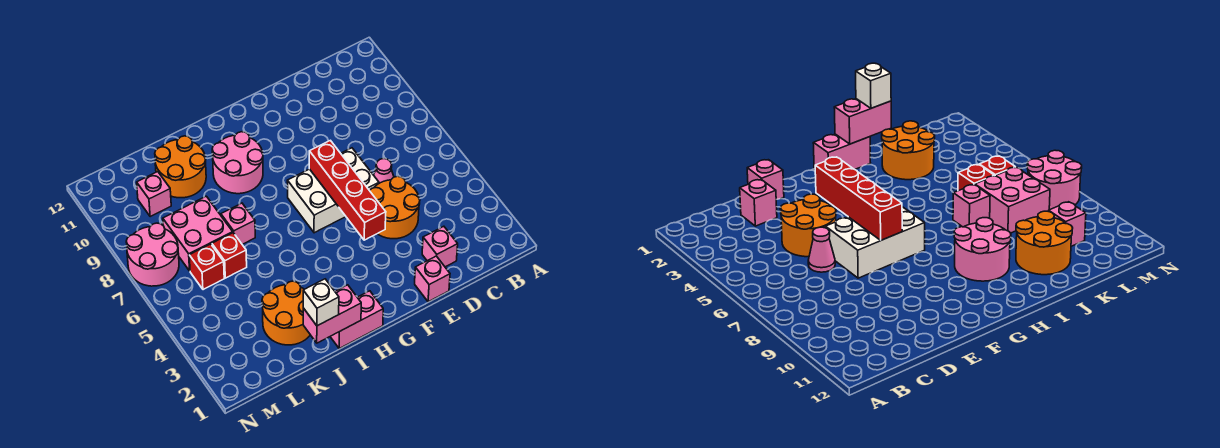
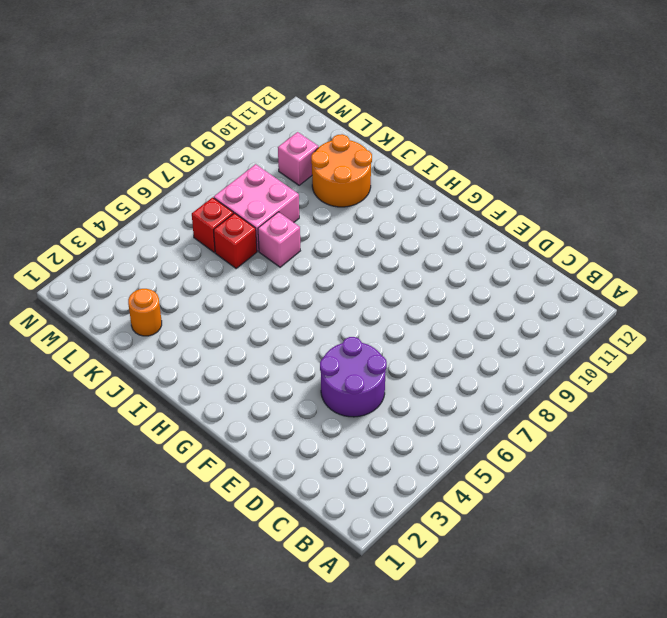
purple round brick D4:E5 level 1 -> orange round brick D4:E5 level 1
orange round brick K2 level 1 -> orange round brick J2:K3 level 1
none -> pink brick D2 level 1
none -> pink cone D6 level 1
none -> pink brick E1 level 1

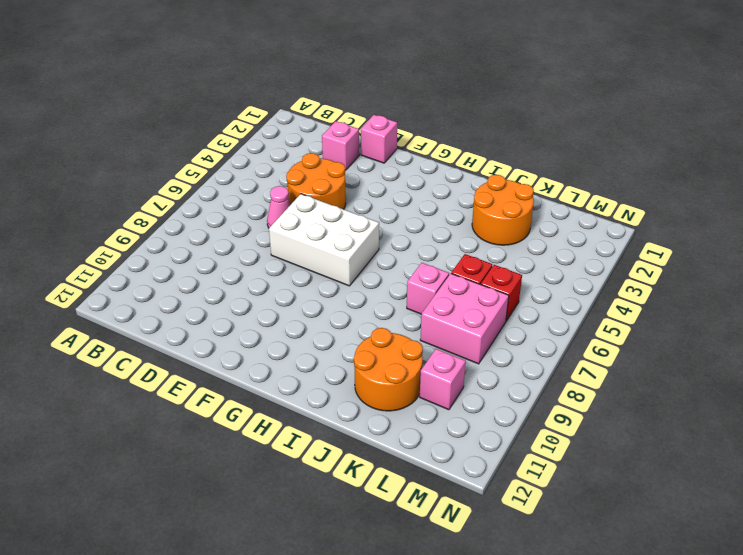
none -> pink brick H1:I1 level 1
none -> pink round brick H9:I10 level 1
none -> pink round brick M7:N8 level 1

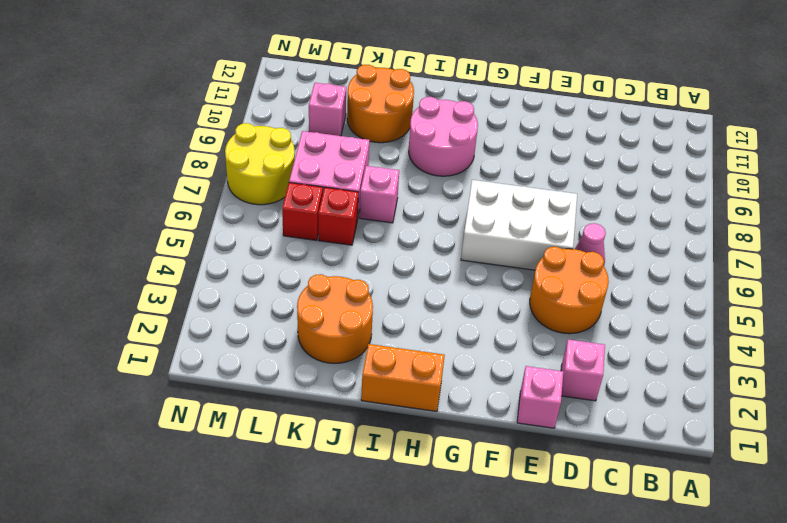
orange brick H1:I1 level 1 -> pink brick H1:I1 level 1
yellow round brick M7:N8 level 1 -> pink round brick M7:N8 level 1
none -> red brick F4:F7 level 2
none -> pink brick I1:J1 level 2
none -> white brick J1 level 3

